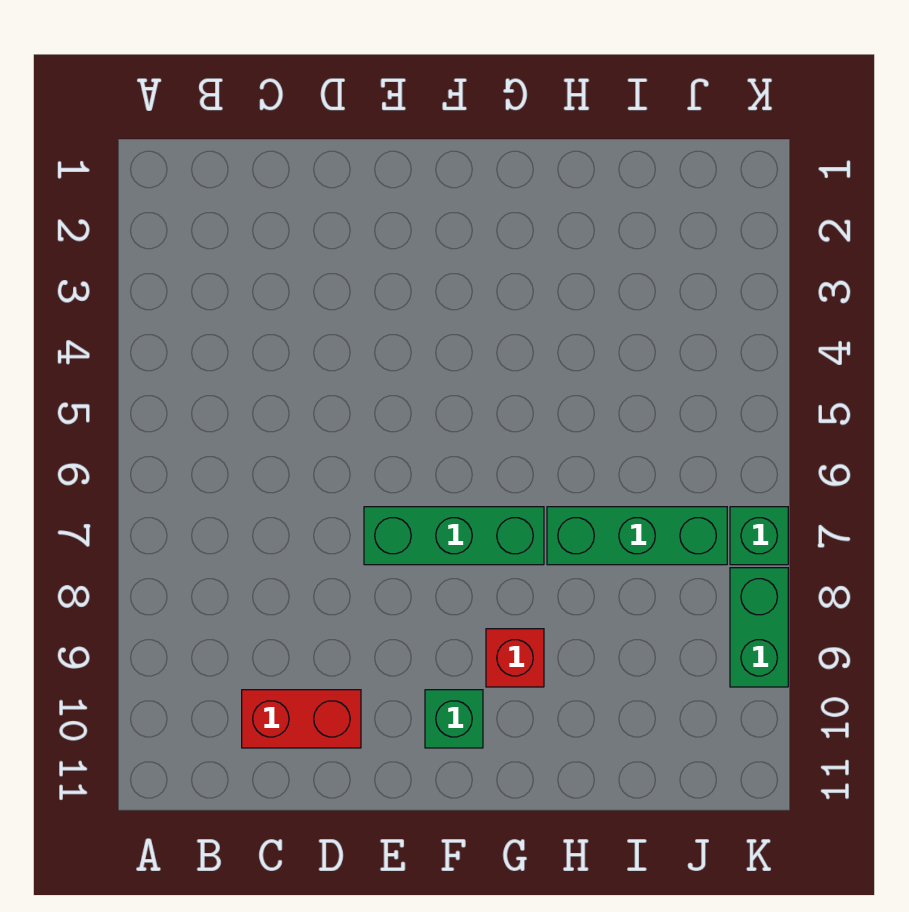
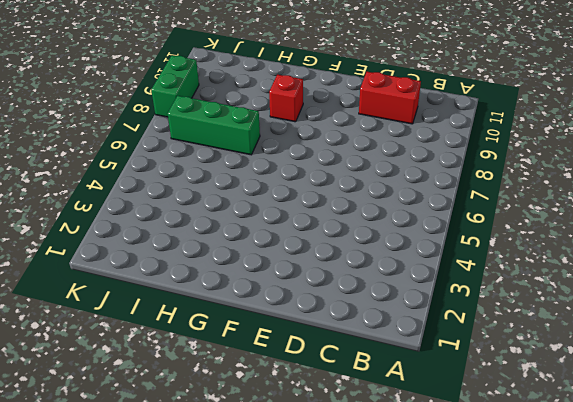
none -> green brick E7:G7 level 1
none -> green brick F10 level 1

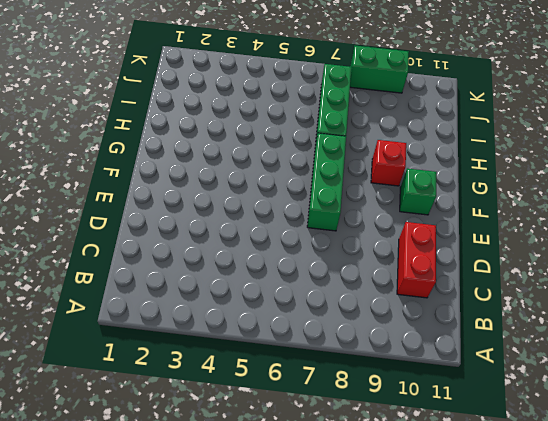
none -> green brick K7 level 1

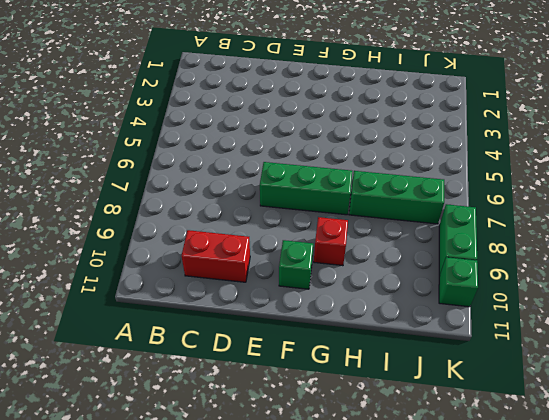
green brick K10 level 1 -> green brick K7 level 1

